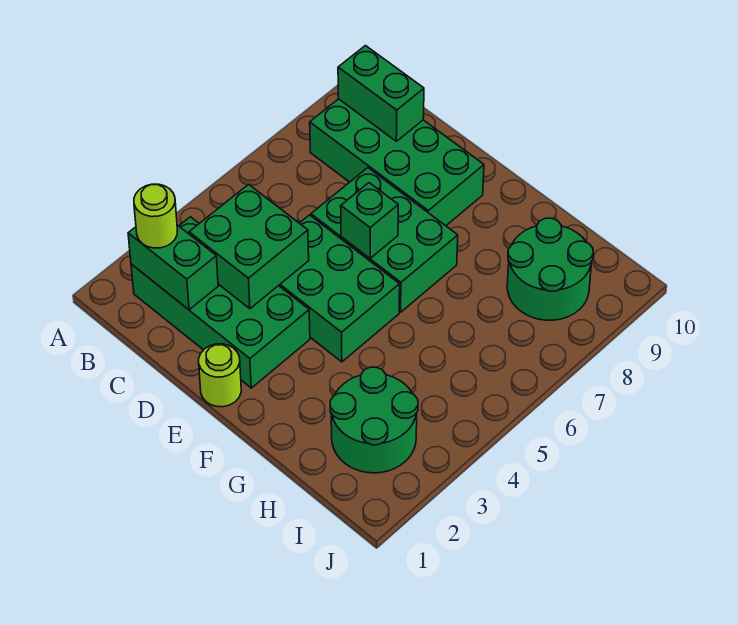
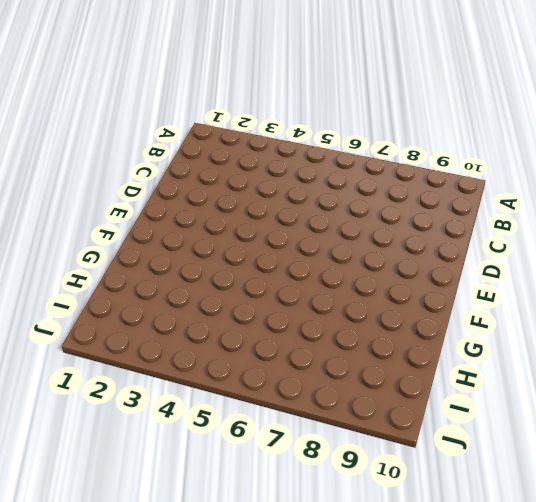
none -> green brick B2:E3 level 1
none -> green brick B8:E9 level 1
none -> green brick D4:F5 level 1

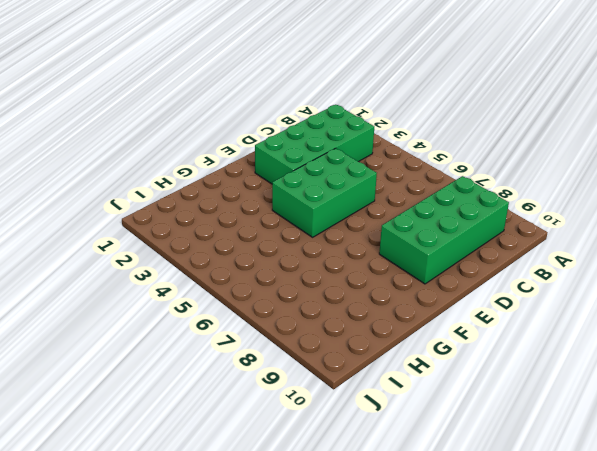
none -> green brick D6:F7 level 1
none -> lime round brick E1 level 1
none -> green round brick H2:I3 level 1

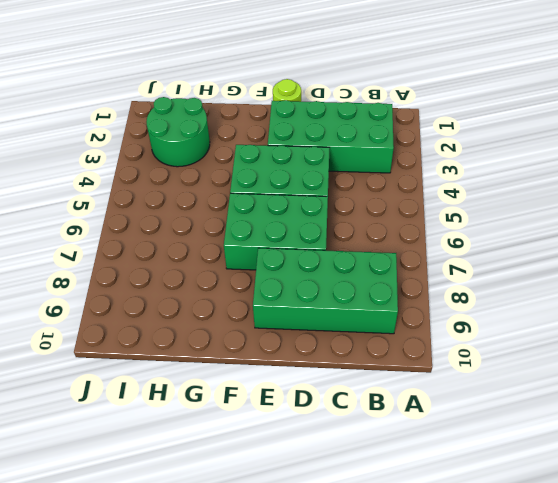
none -> green round brick H8:I9 level 1
none -> green brick B2:C2 level 2
none -> green brick B9:C9 level 2

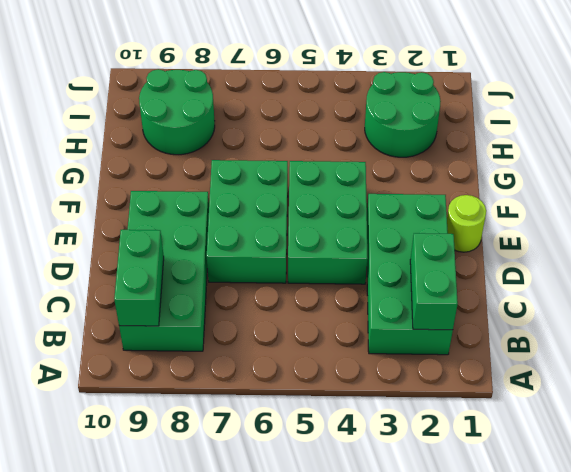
none -> green brick C3:D4 level 2
none -> green brick E6 level 2
none -> lime round brick B2 level 3

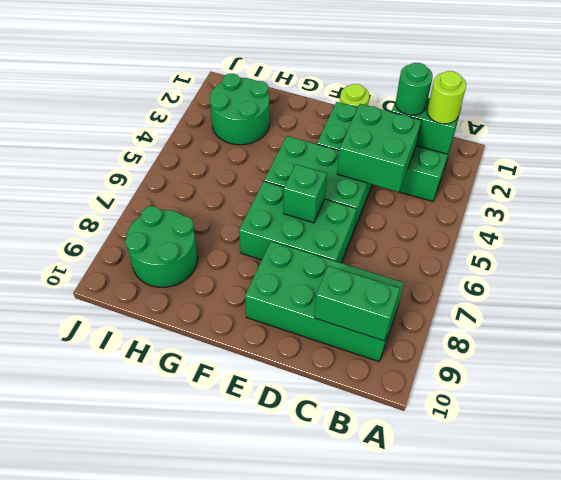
green round brick C2 level 3 -> none

